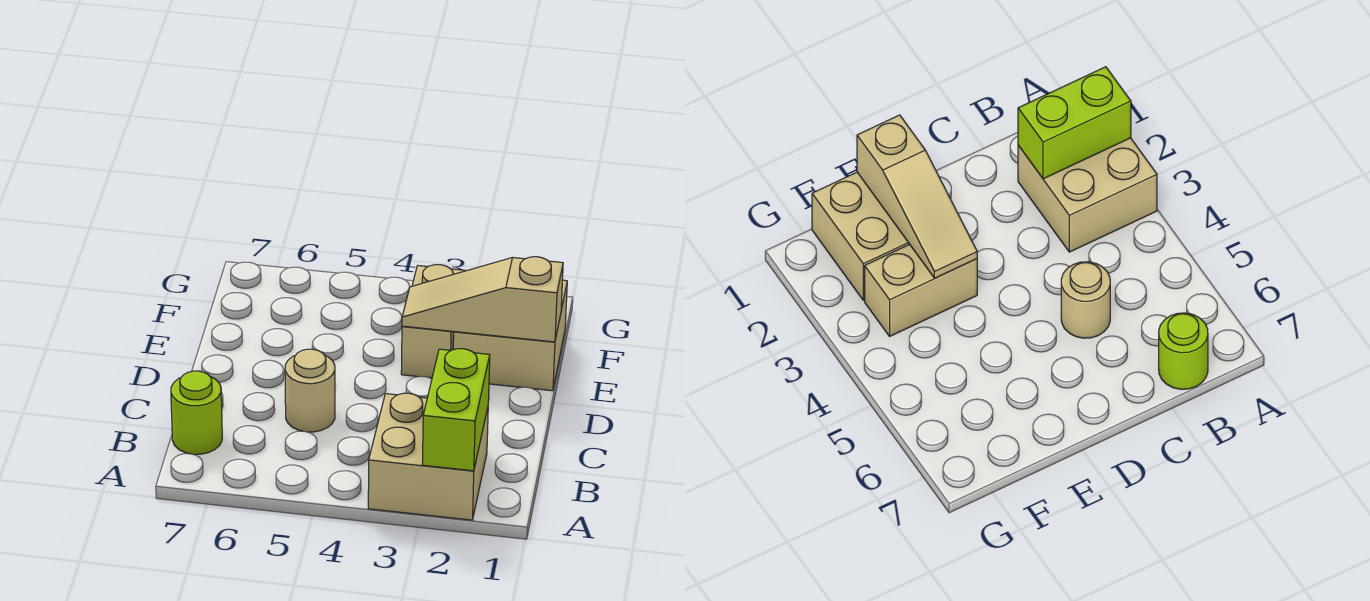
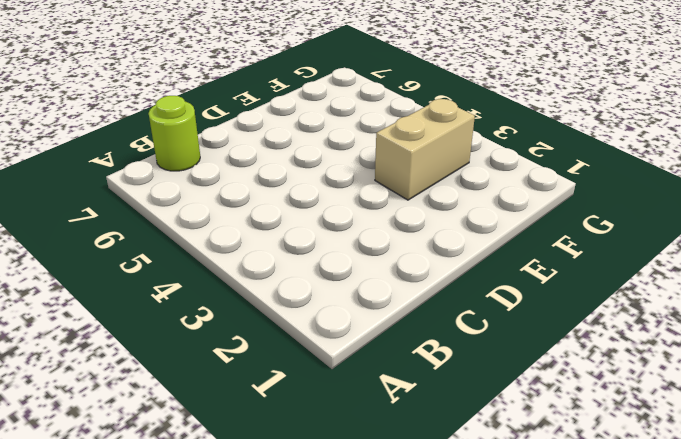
none -> tan brick A2:B3 level 1
none -> tan round brick C5 level 1

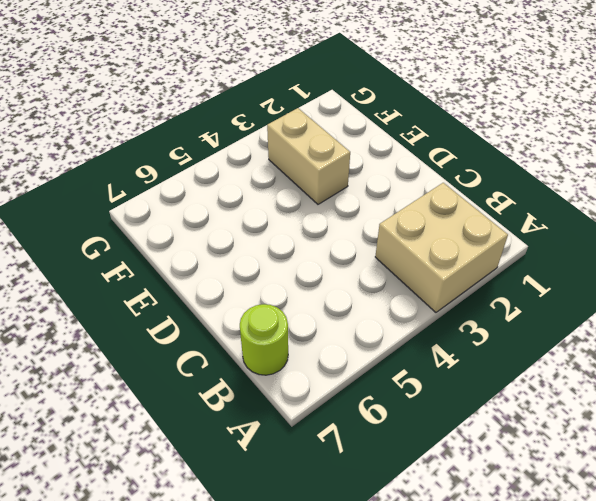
none -> tan round brick C5 level 1
none -> tan brick E1:F2 level 1

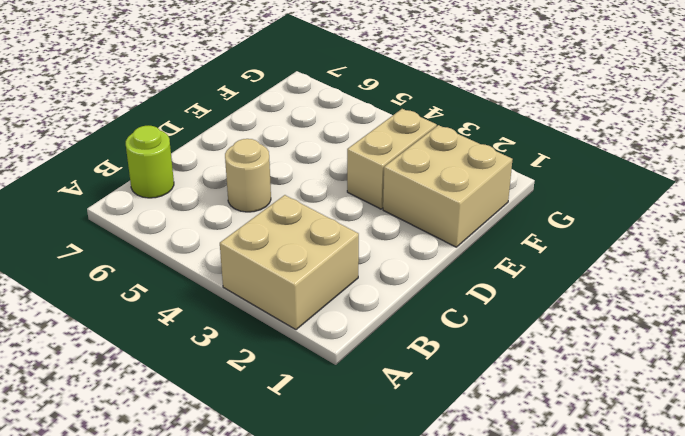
none -> lime brick A2:B2 level 2
none -> tan slope E1:E3 level 2 top 1

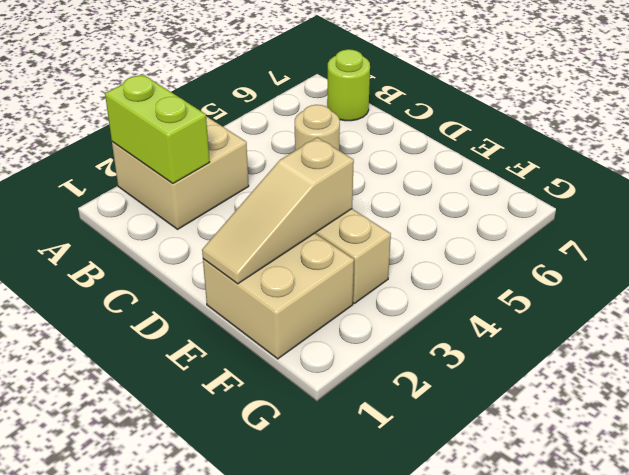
tan slope E1:E3 level 2 top 3 -> tan slope E1:E3 level 2 top 1

